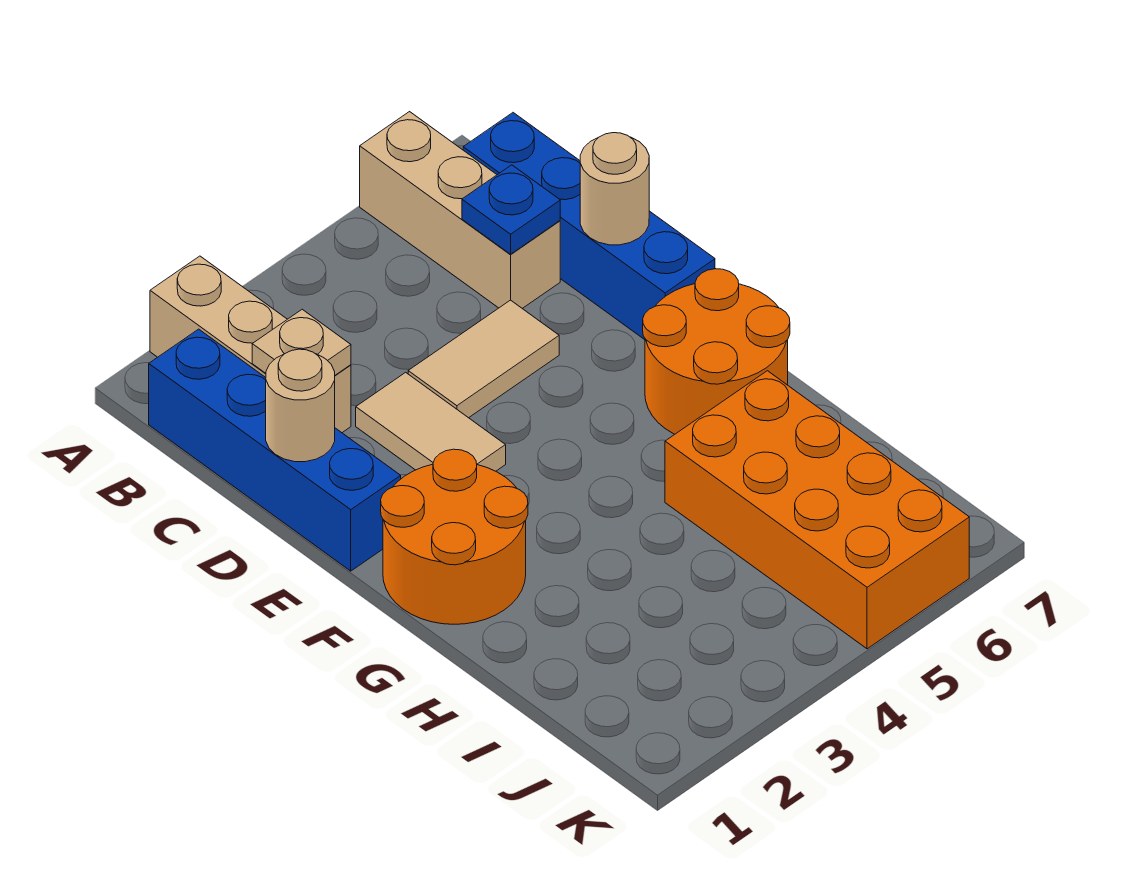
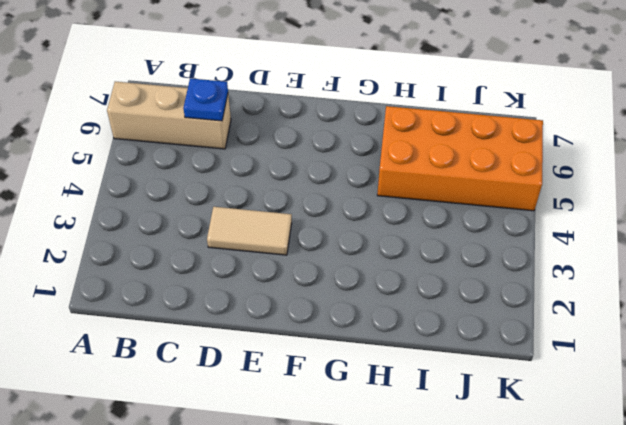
none -> tan brick A2:C2 level 1
none -> blue brick B1:E1 level 1
none -> blue brick B7:E7 level 1

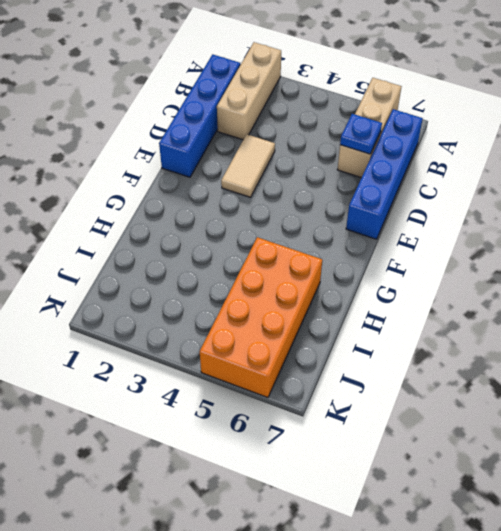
none -> tan tile D4:D5 level 1
none -> orange round brick F1:G2 level 1
none -> orange round brick F6:G7 level 1

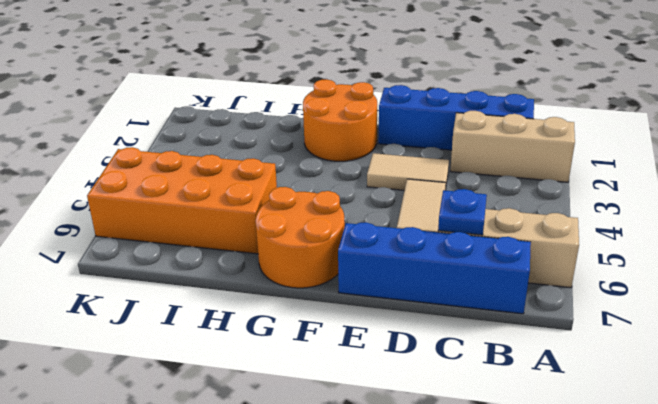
none -> tan plate C2 level 2
none -> tan round brick D1 level 2
none -> tan round brick D7 level 2

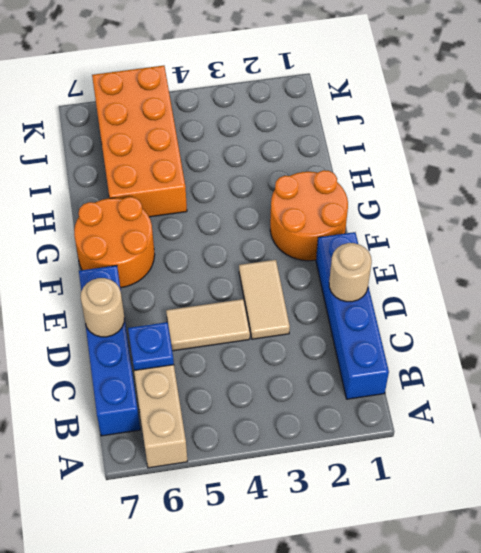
none -> tan brick A2:C2 level 1
none -> tan plate C2 level 2

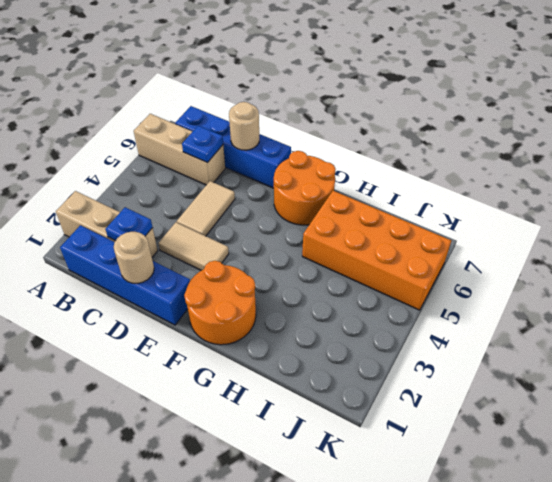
blue plate C2 level 2 -> tan plate C2 level 2

